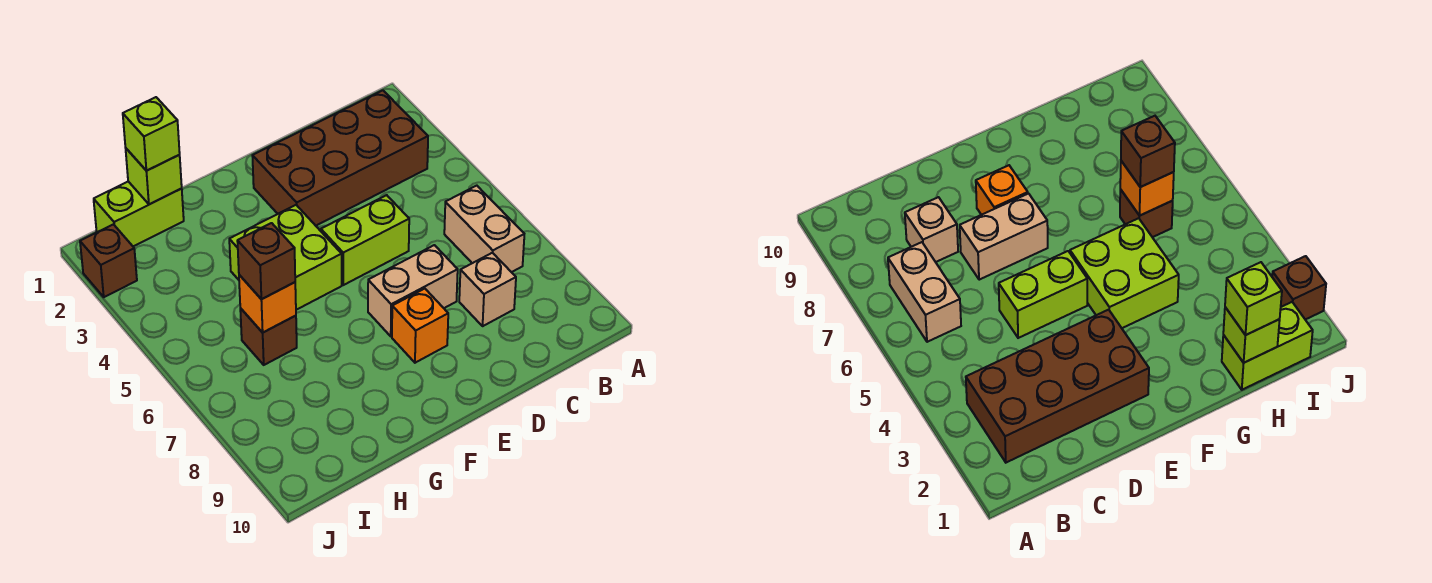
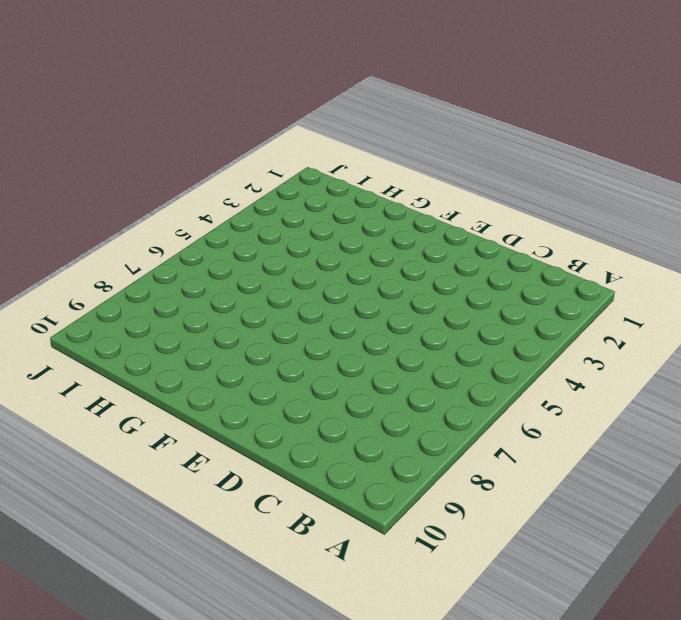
none -> brown brick B2:E3 level 1
none -> tan brick B6:B7 level 1
none -> tan brick C8 level 1

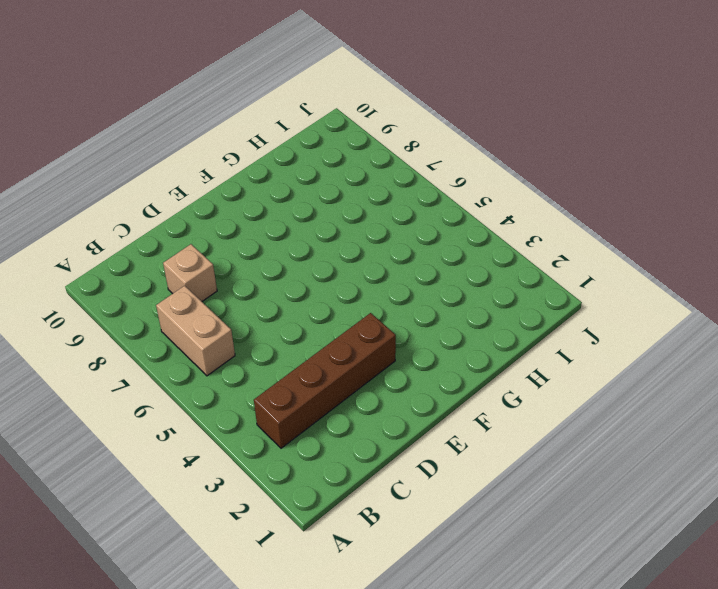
brown brick B3:E3 level 1 -> brown brick B2:E3 level 1
none -> lime brick D5:E5 level 1
none -> tan brick D7:E7 level 1
none -> orange brick E8 level 1

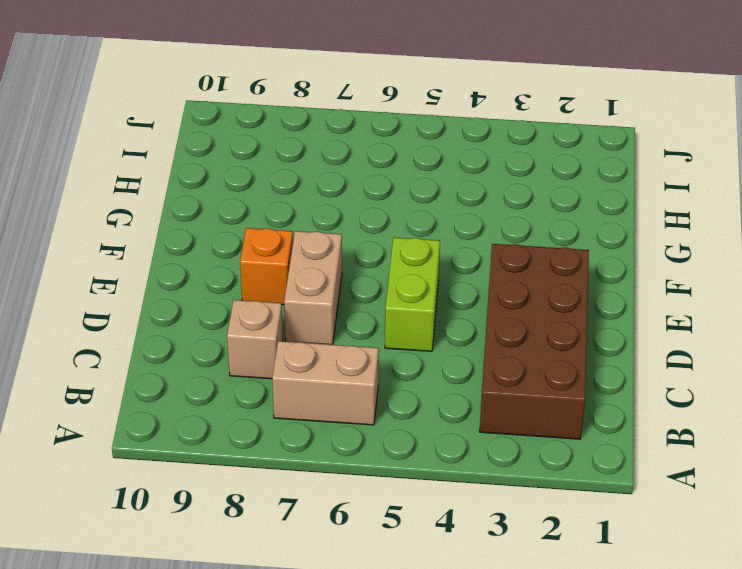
none -> lime brick F4:G5 level 1
none -> lime brick H1:I1 level 1
none -> brown brick H6 level 1

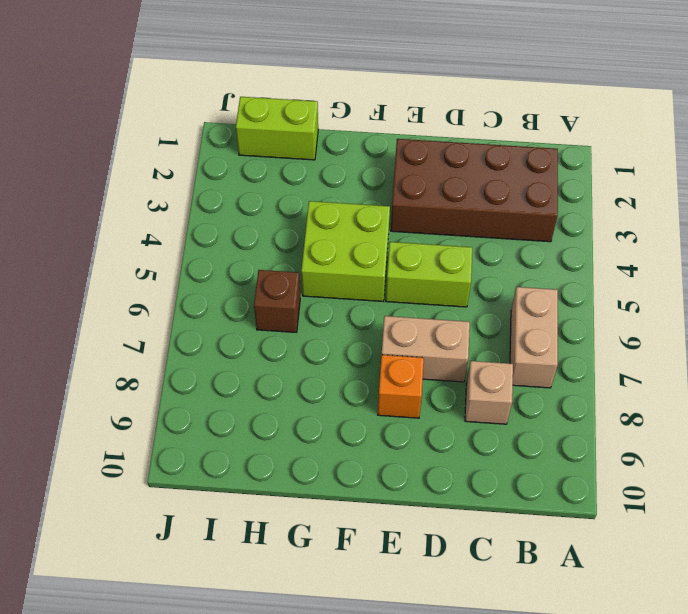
none -> brown brick J2 level 1
none -> lime brick H1 level 2
none -> orange brick H6 level 2

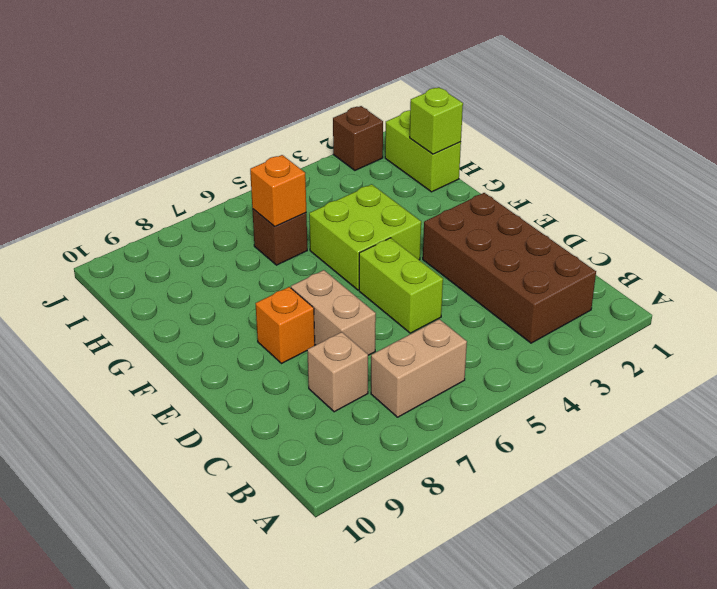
none -> lime brick H1 level 3
none -> brown brick H6 level 3

